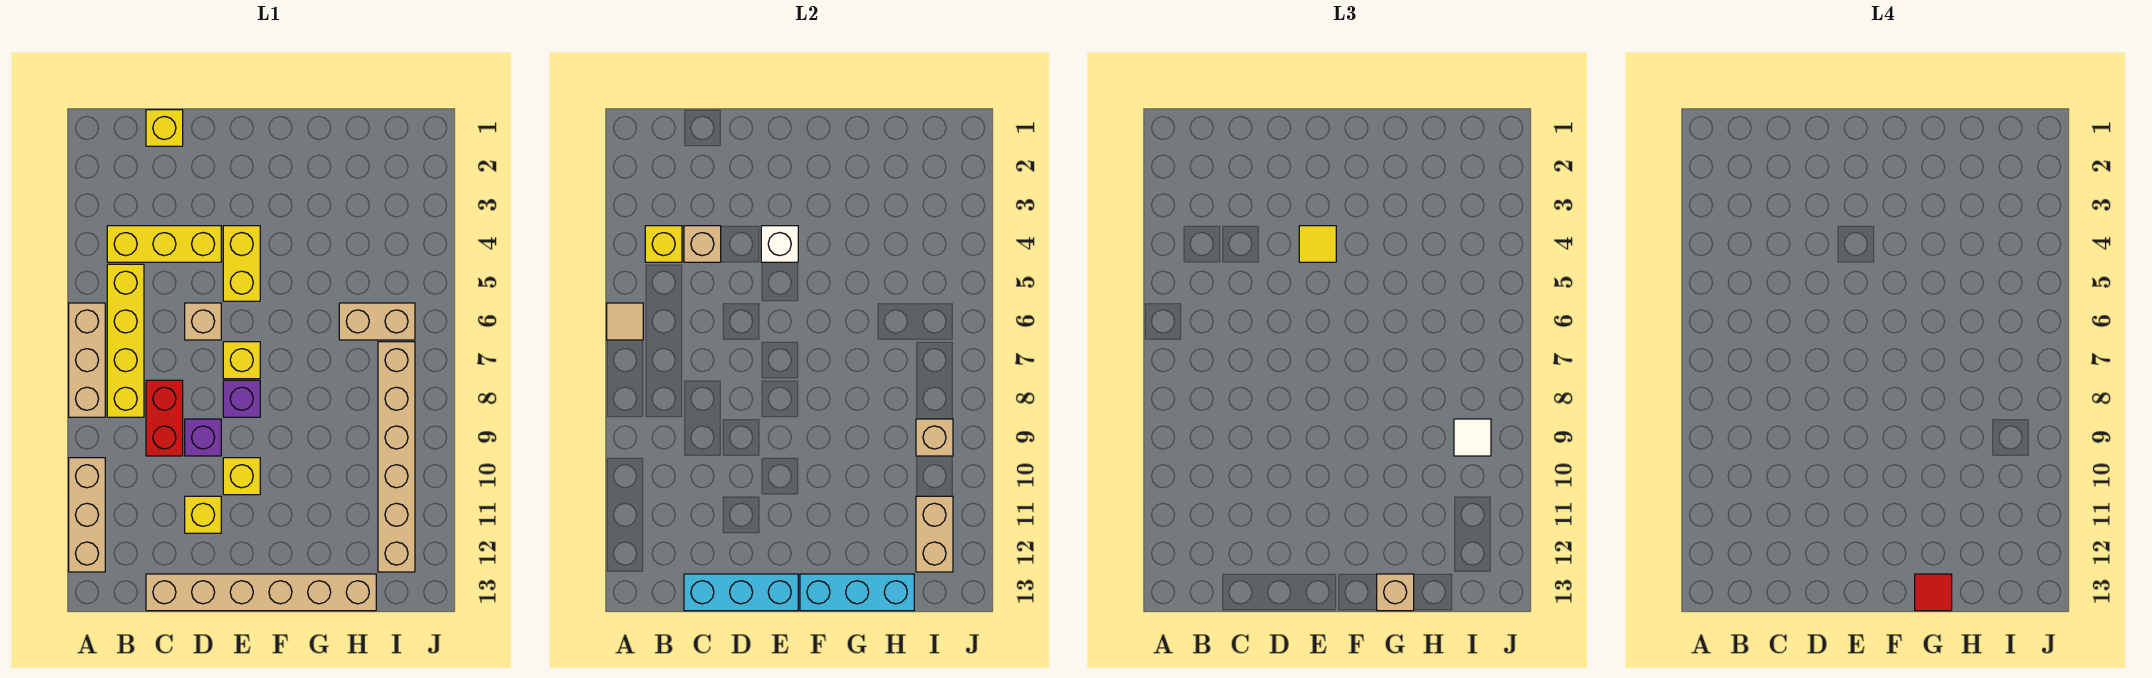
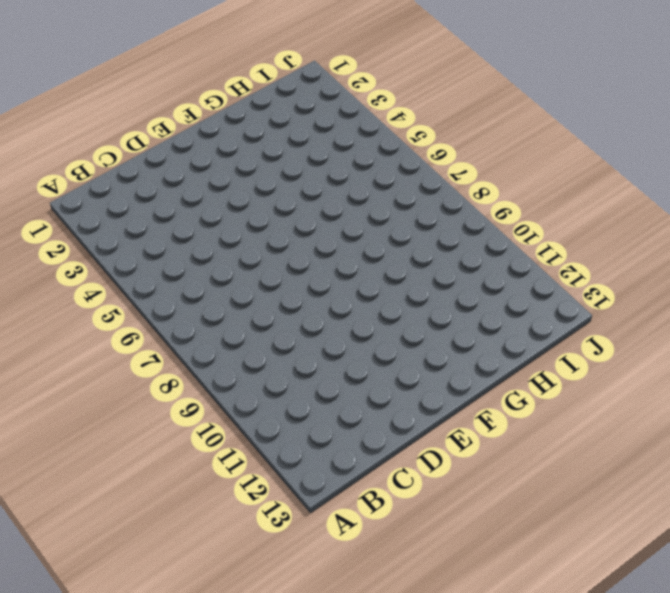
none -> tan brick A6:A8 level 1
none -> tan brick A10:A12 level 1
none -> yellow brick B4:D4 level 1

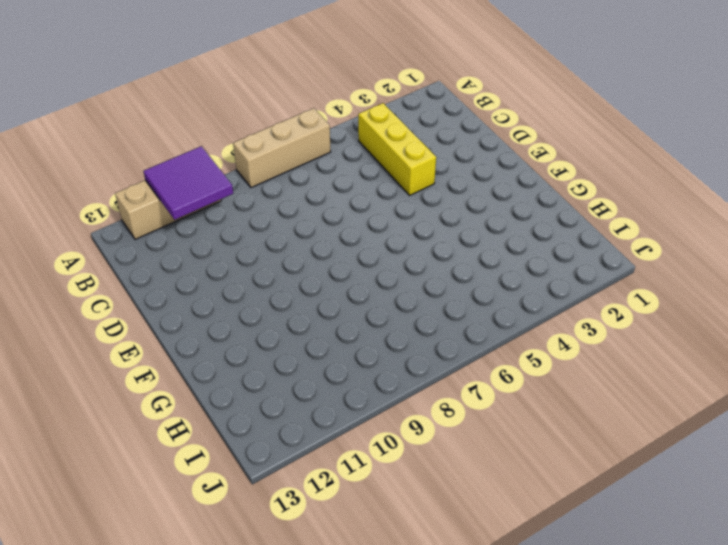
purple tile A10:B11 level 2 -> none
none -> yellow brick B5:B8 level 1
none -> yellow brick C1 level 1
none -> red brick C8:C9 level 1

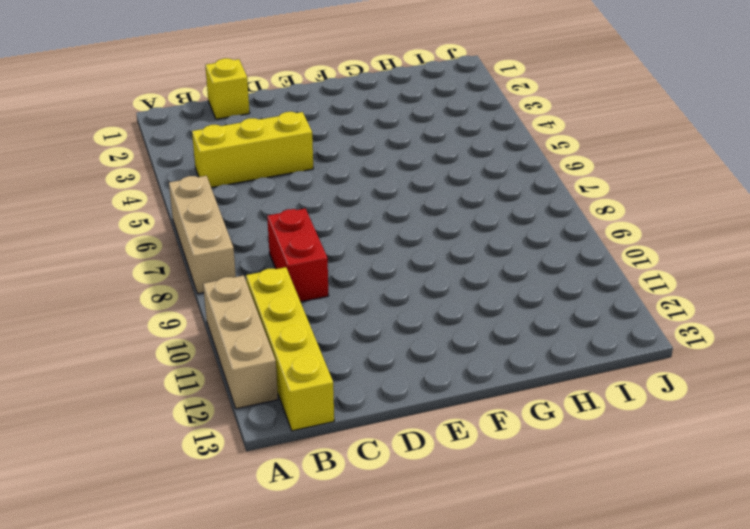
yellow brick B10:B13 level 1 -> yellow brick B5:B8 level 1
none -> tan brick C13:H13 level 1
none -> tan brick D6 level 1
none -> purple brick D9 level 1

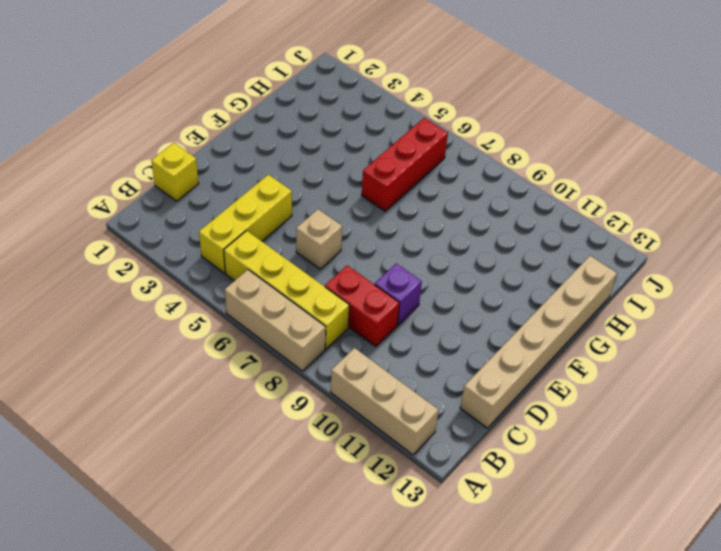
red brick G6:I6 level 1 -> tan brick H6:I6 level 1
none -> yellow brick D11 level 1
none -> yellow brick E4:E5 level 1
none -> yellow brick E7 level 1

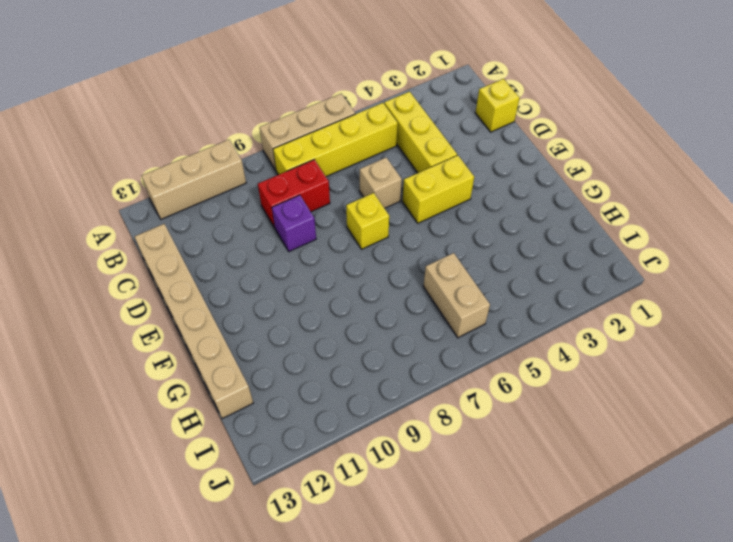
none -> yellow brick D11 level 1
none -> purple brick E8 level 1
none -> yellow brick E10 level 1

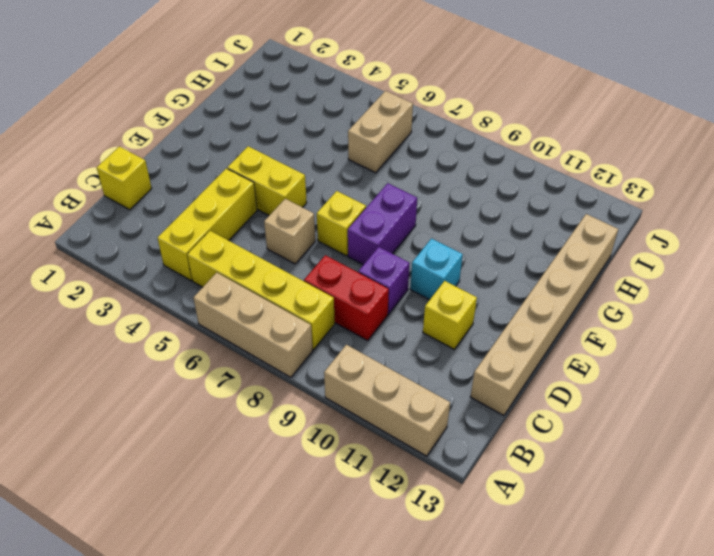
purple brick E8:F8 level 1 -> purple brick E8 level 1
cyan brick E10 level 1 -> yellow brick E10 level 1
none -> tan brick I7:I12 level 1
none -> tan tile A6 level 2
none -> yellow brick B4 level 2

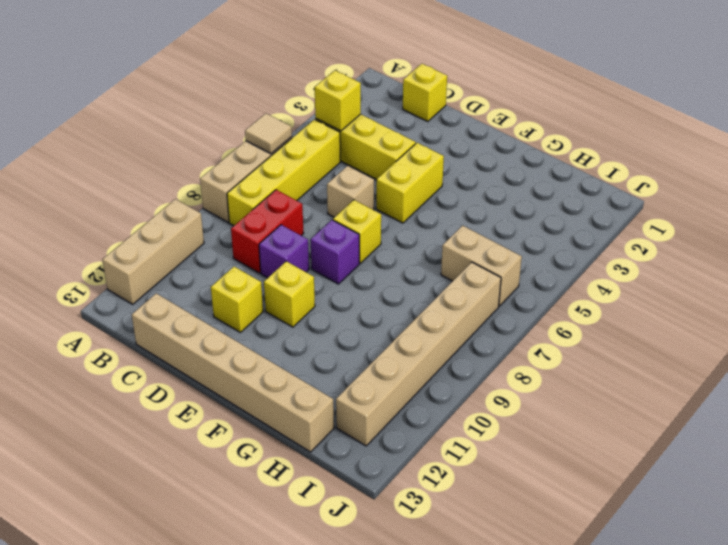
none -> tan brick C4 level 2
none -> cyan brick C13:E13 level 2
none -> white brick E4 level 2

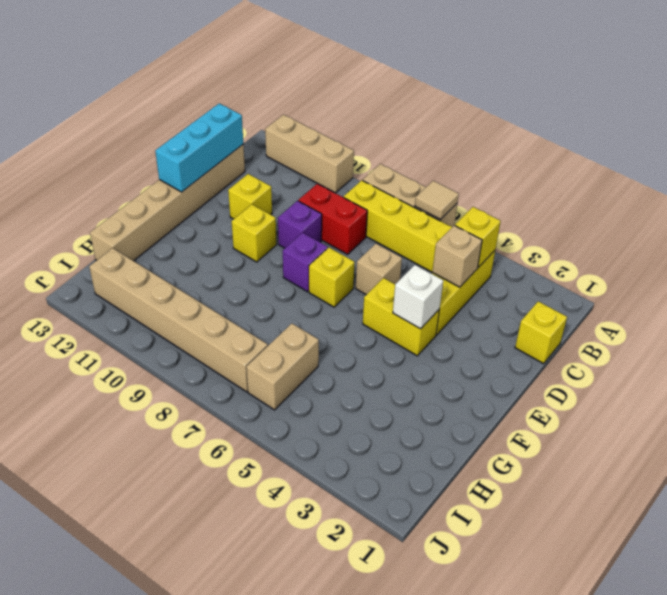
none -> cyan brick F13:H13 level 2
none -> tan brick I9 level 2
none -> tan brick I11:I12 level 2

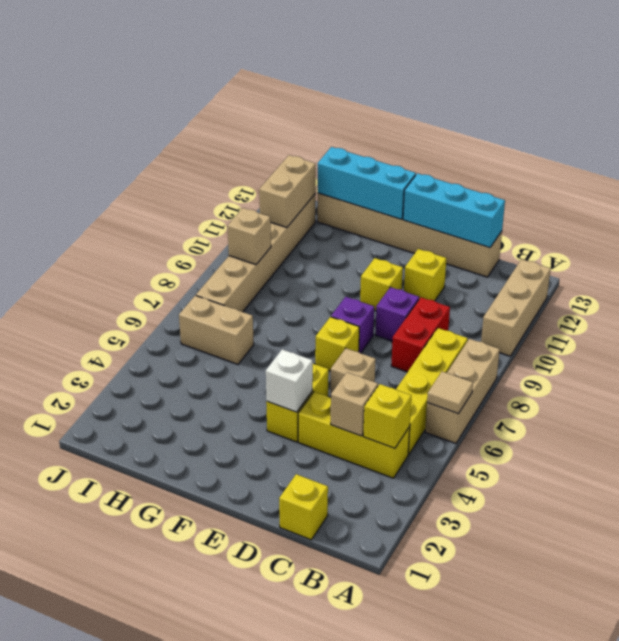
none -> yellow tile E4 level 3
none -> tan brick G13 level 3
none -> white tile I9 level 3

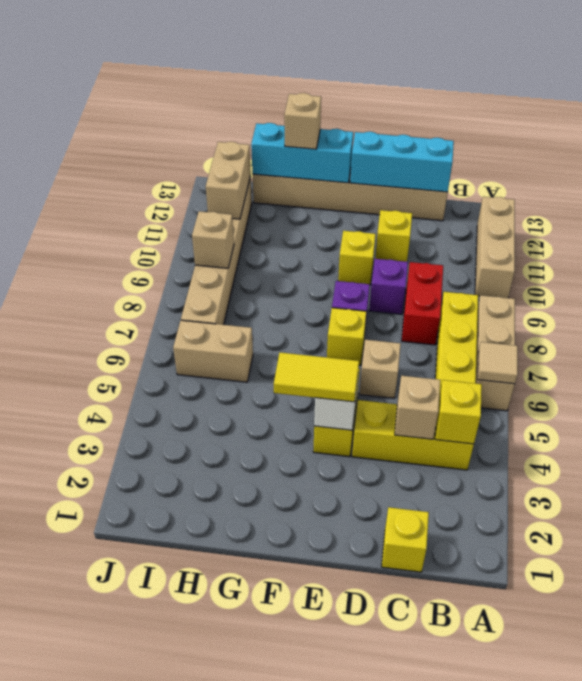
yellow tile E4:F4 level 3 -> yellow tile E4 level 3
none -> white tile I9 level 3
none -> red tile G13 level 4

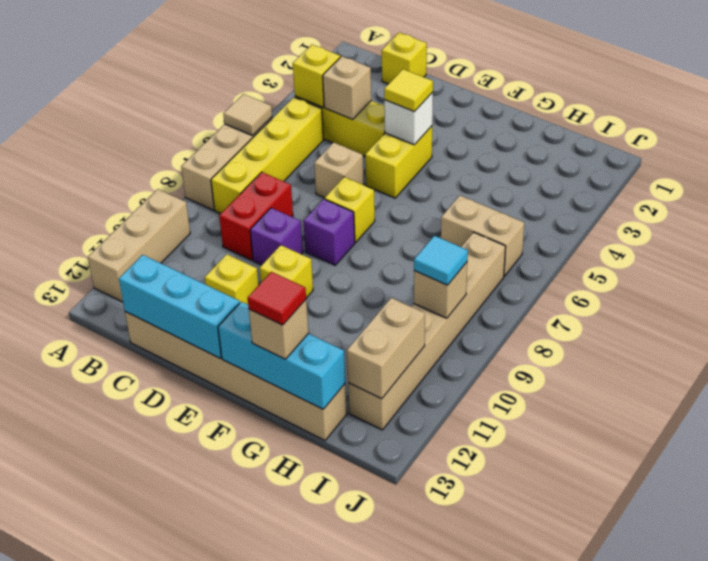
cyan tile I9 level 3 -> white tile I9 level 3

